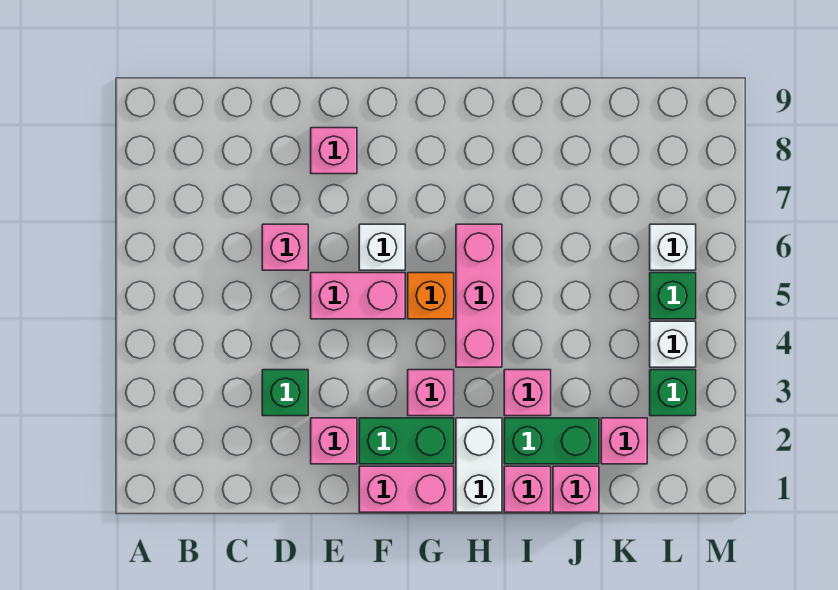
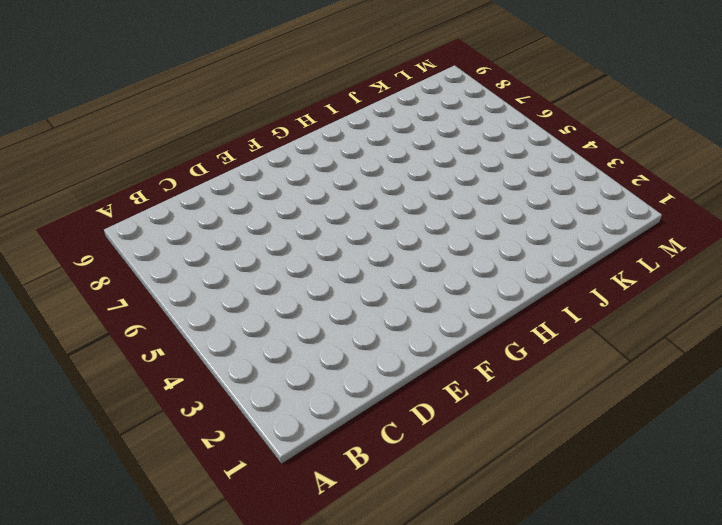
none -> green brick D3 level 1
none -> pink brick D6 level 1
none -> pink brick E2 level 1

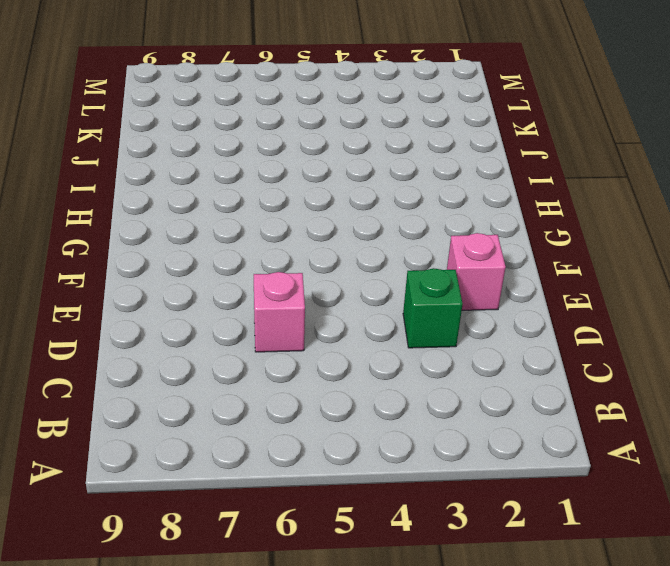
none -> pink brick E5:F5 level 1
none -> pink brick E8 level 1
none -> pink brick F1:G1 level 1

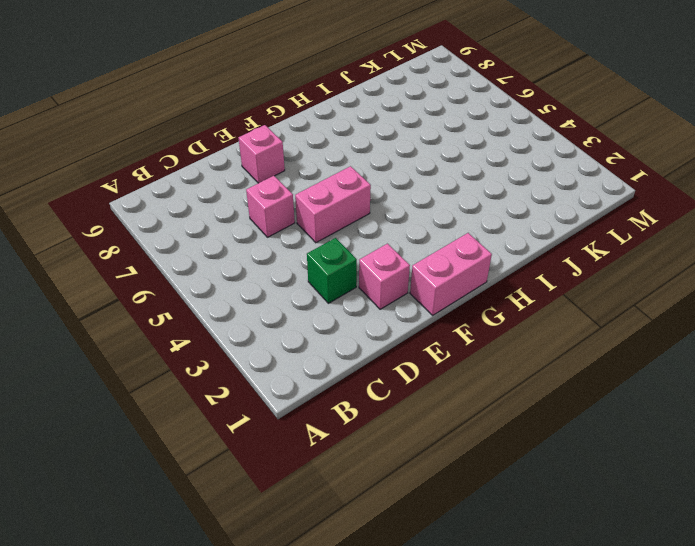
none -> green brick F2:G2 level 1
none -> white brick F6 level 1
none -> pink brick G3 level 1

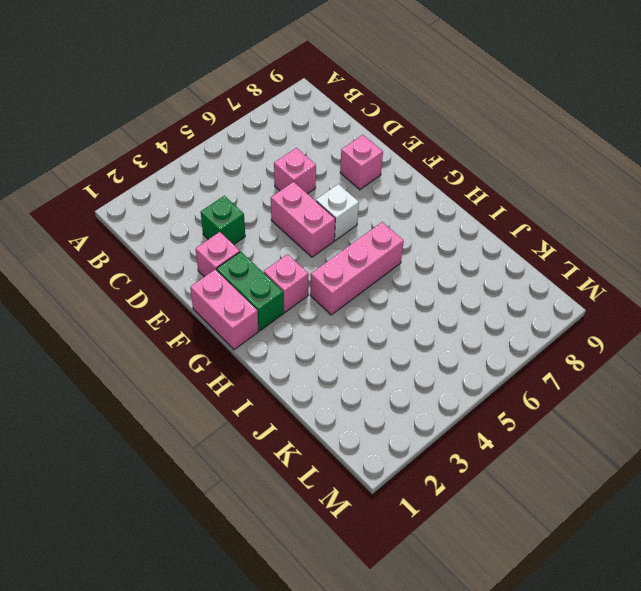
none -> orange brick G5 level 1
none -> white brick H1:H2 level 1
none -> pink brick I1 level 1

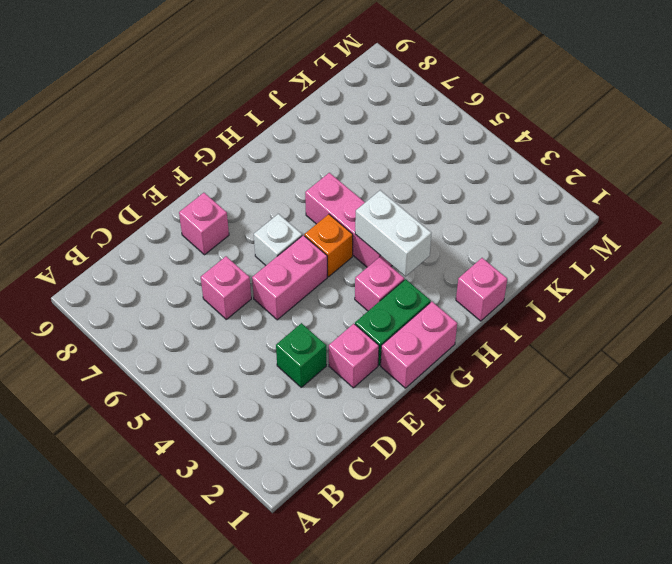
white brick H3:H4 level 2 -> white brick H1:H2 level 1
none -> green brick I2:J2 level 1
none -> pink brick I3 level 1
none -> pink brick J1 level 1

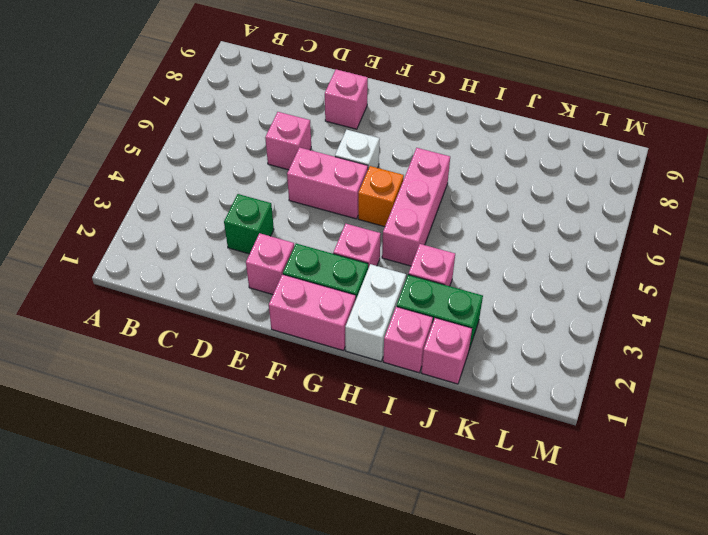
none -> pink brick K2 level 1
none -> green brick L3 level 1
none -> white brick L4 level 1

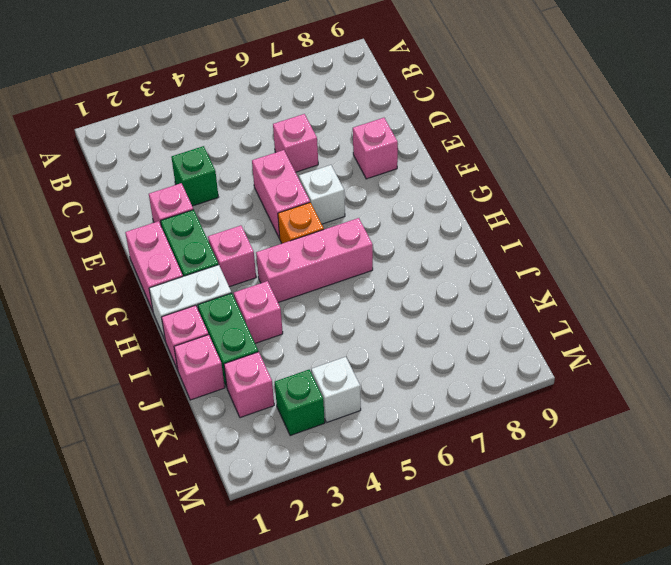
none -> green brick L5 level 1
none -> white brick L6 level 1

